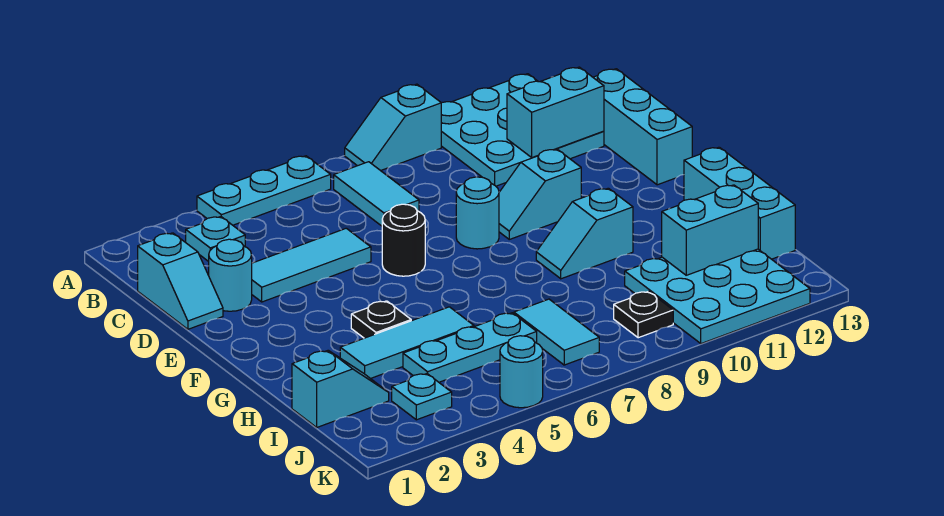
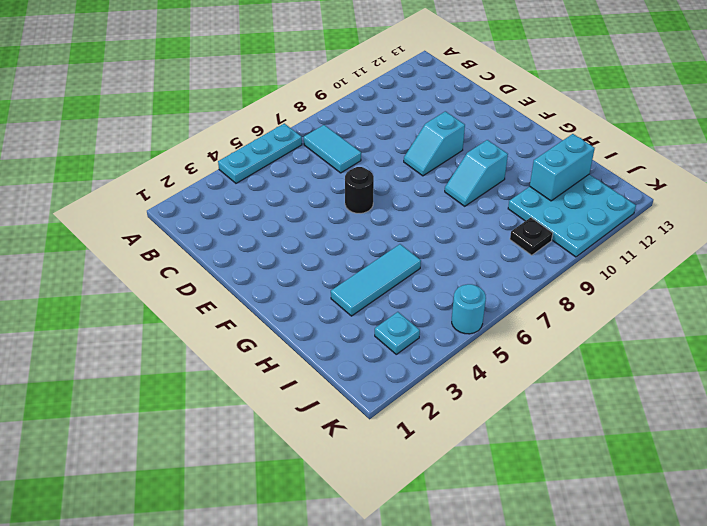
none -> cyan slope A8:A9 level 1 top 9
none -> cyan plate A10:C12 level 1
none -> cyan plate B3 level 1

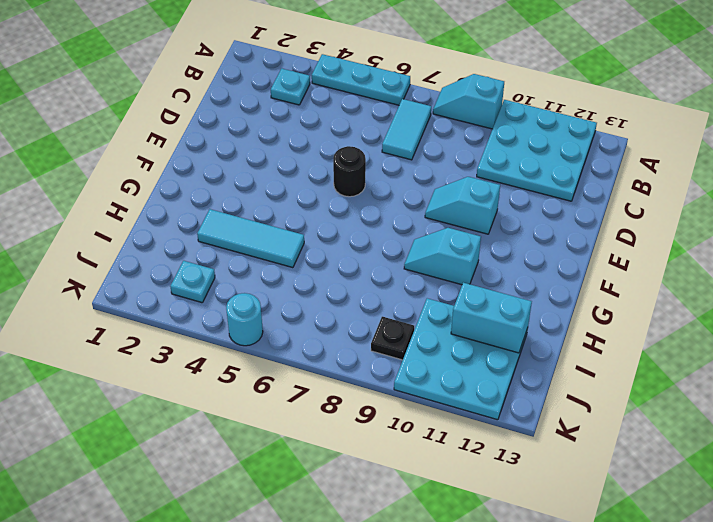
none -> cyan slope C1:D1 level 1 top C
none -> cyan brick C13:E13 level 1
none -> cyan round brick D2 level 1

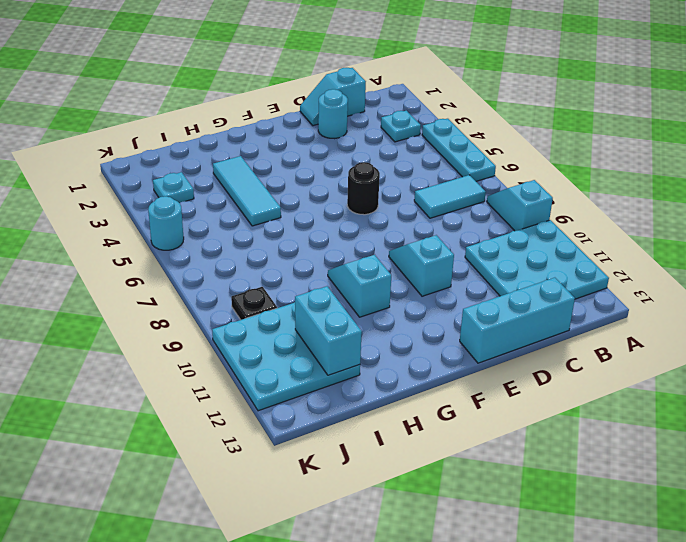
none -> cyan tile D3:D5 level 1
none -> cyan round brick E8 level 1
none -> black plate G4 level 1

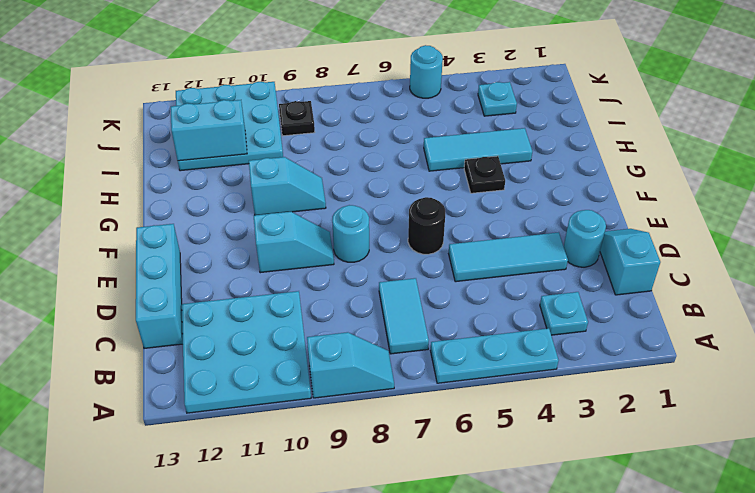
none -> cyan brick G13:I13 level 1
none -> cyan slope I1:I2 level 1 top 1
none -> cyan plate I4:I6 level 1

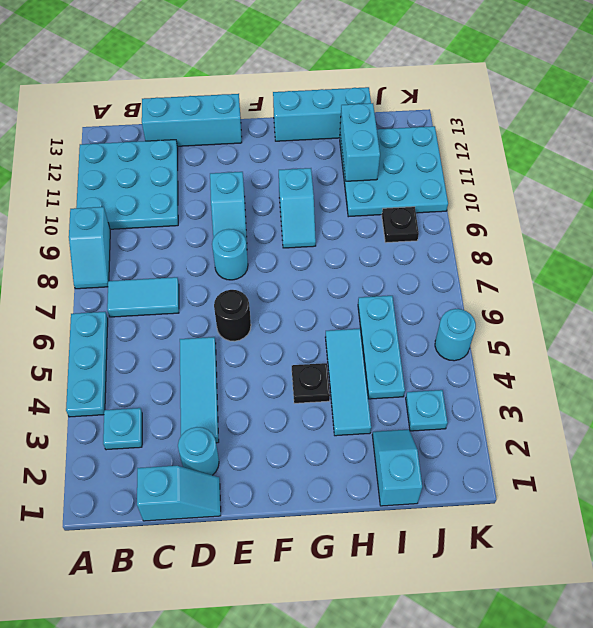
none -> cyan tile I7:J7 level 1
none -> cyan brick C11:C12 level 2

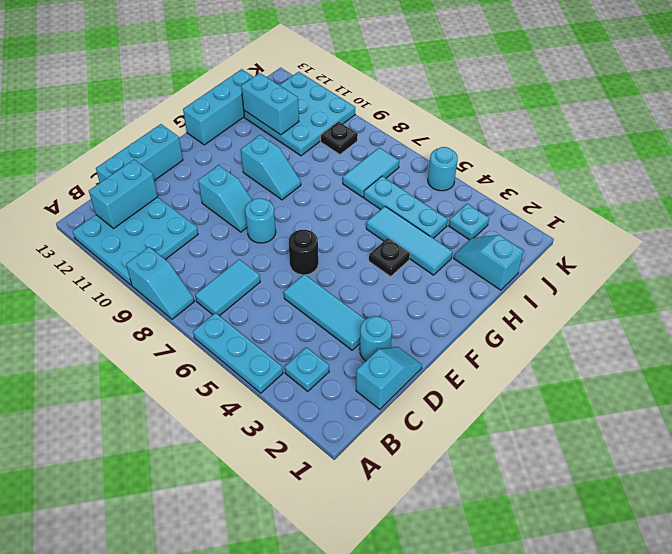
cyan brick B12:C12 level 2 -> cyan brick C11:C12 level 2

